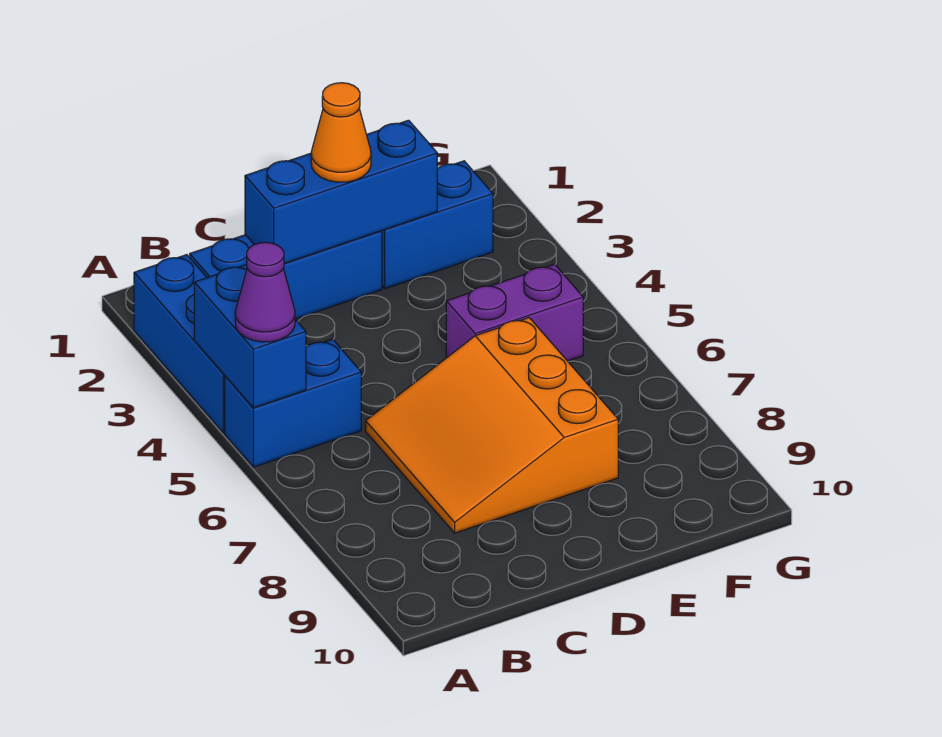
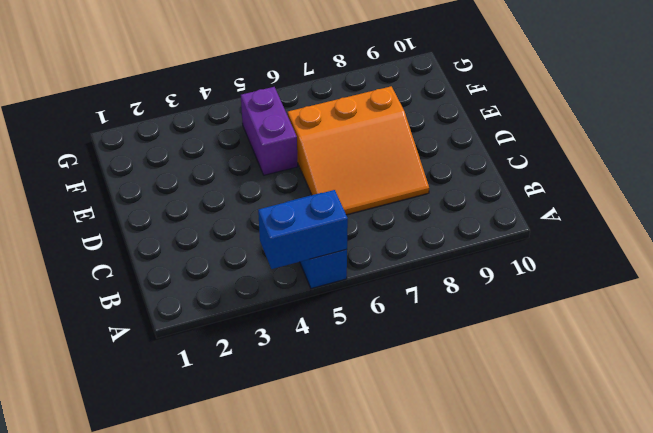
none -> blue brick A2:A4 level 1
none -> blue brick B2:D2 level 1

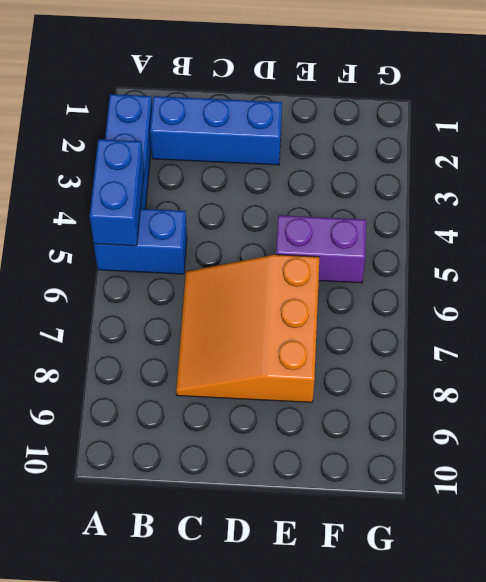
none -> blue brick E2:F2 level 1
none -> blue brick C2:E2 level 2

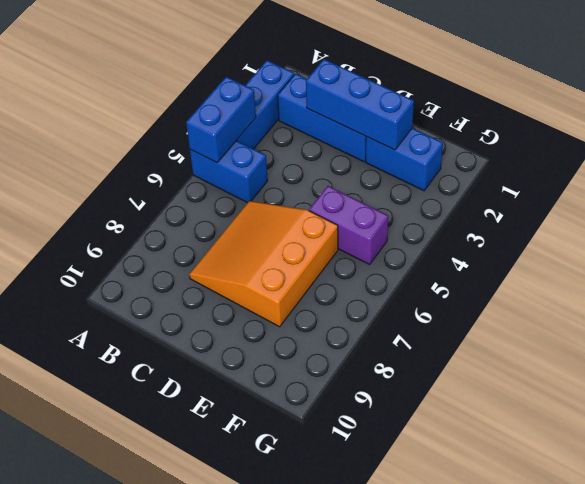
none -> purple cone A5 level 3
none -> orange cone D2 level 3

